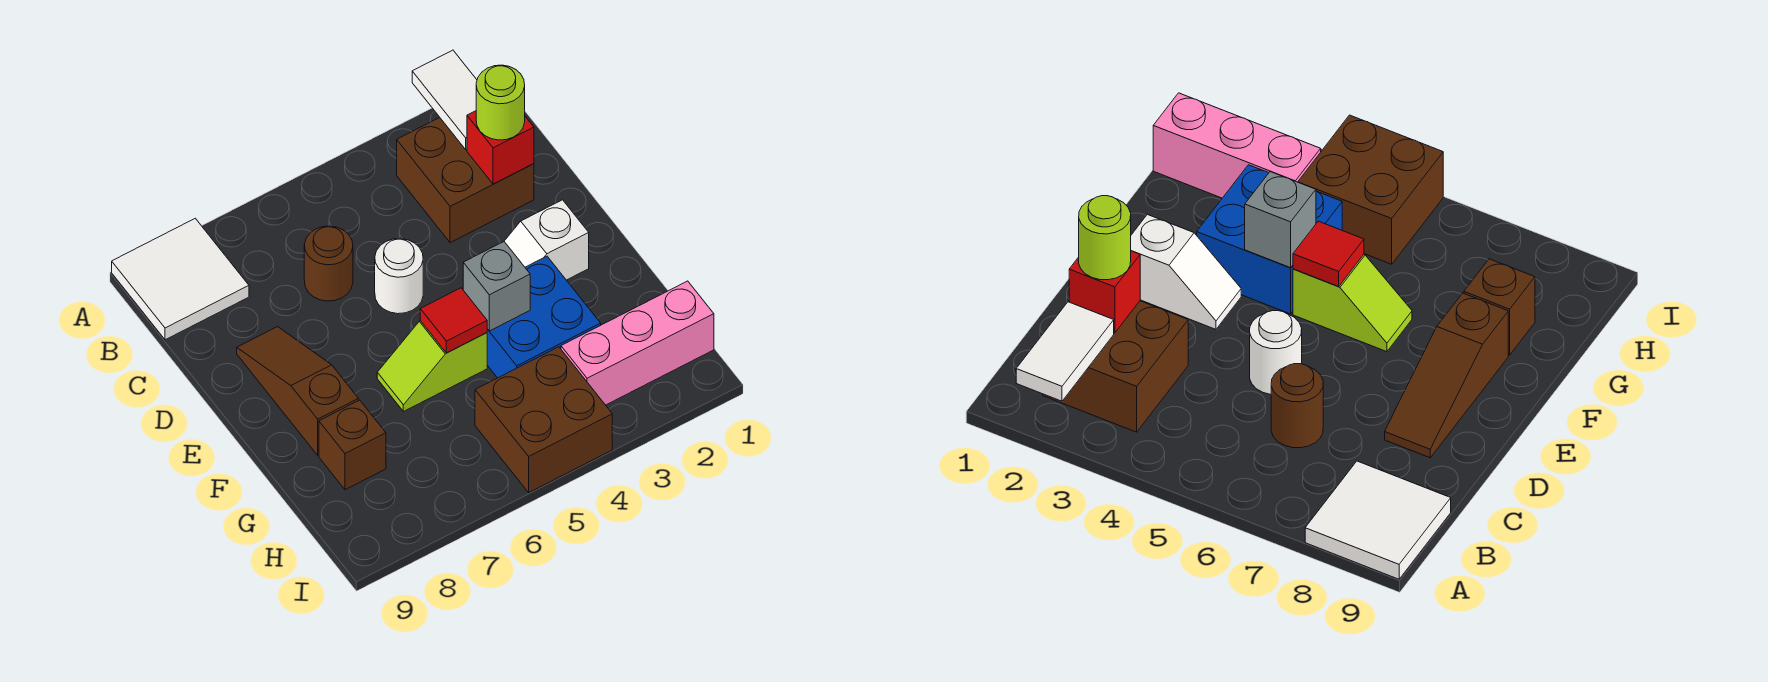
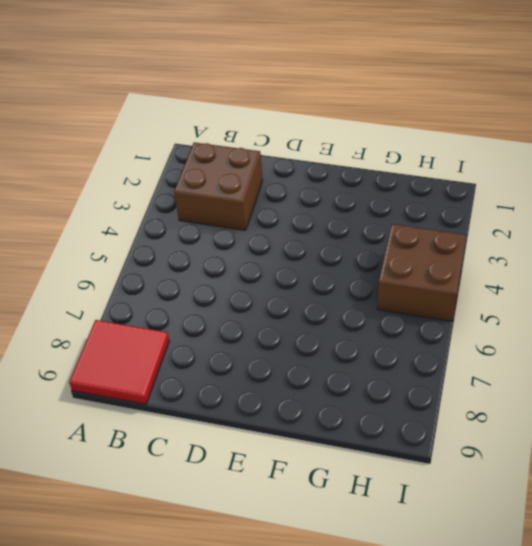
red tile A8:B9 level 1 -> white tile A8:B9 level 1
none -> brown round brick C6 level 1
none -> white round brick D5 level 1
none -> brown slope D8:F8 level 1 top F

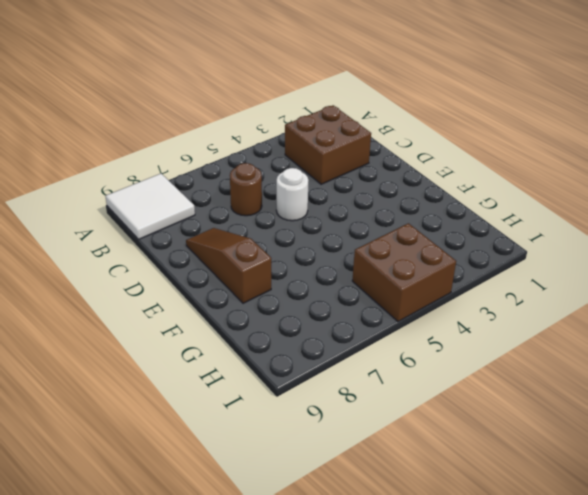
none -> white slope E2:E3 level 1 top 2
none -> blue brick F3:G4 level 1
none -> lime slope F5:F6 level 1 top 5

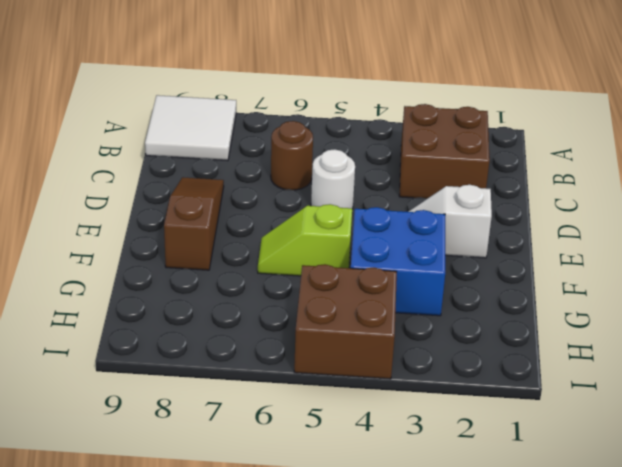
none -> brown brick G8 level 1
none -> pink brick H1:H3 level 1
none -> white tile A2:B2 level 2

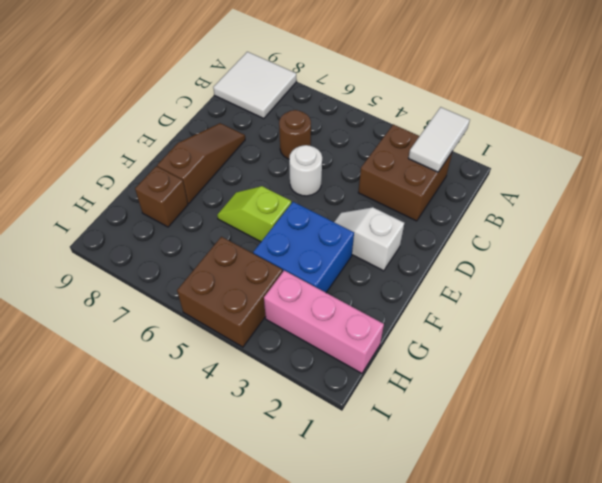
none -> red brick C2 level 2
none -> grey brick F4 level 2
none -> red tile F5 level 2

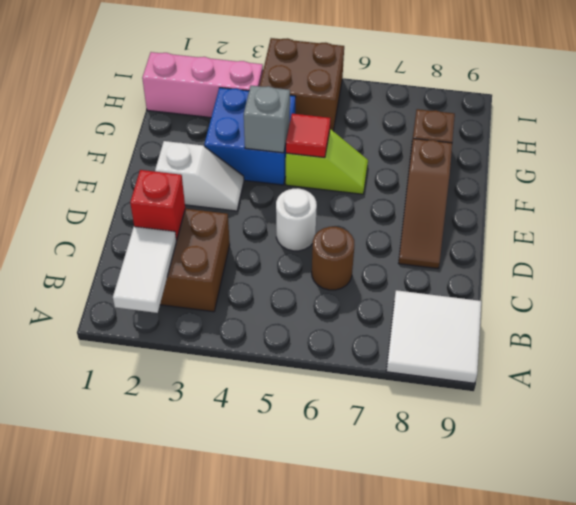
none -> lime round brick C2 level 3

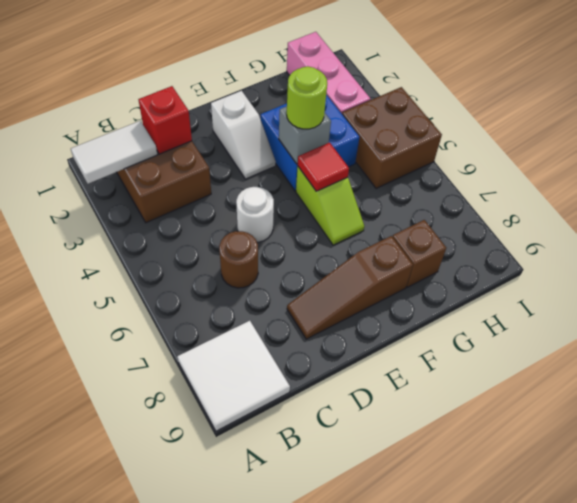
lime round brick F4 level 3 -> lime round brick C2 level 3

